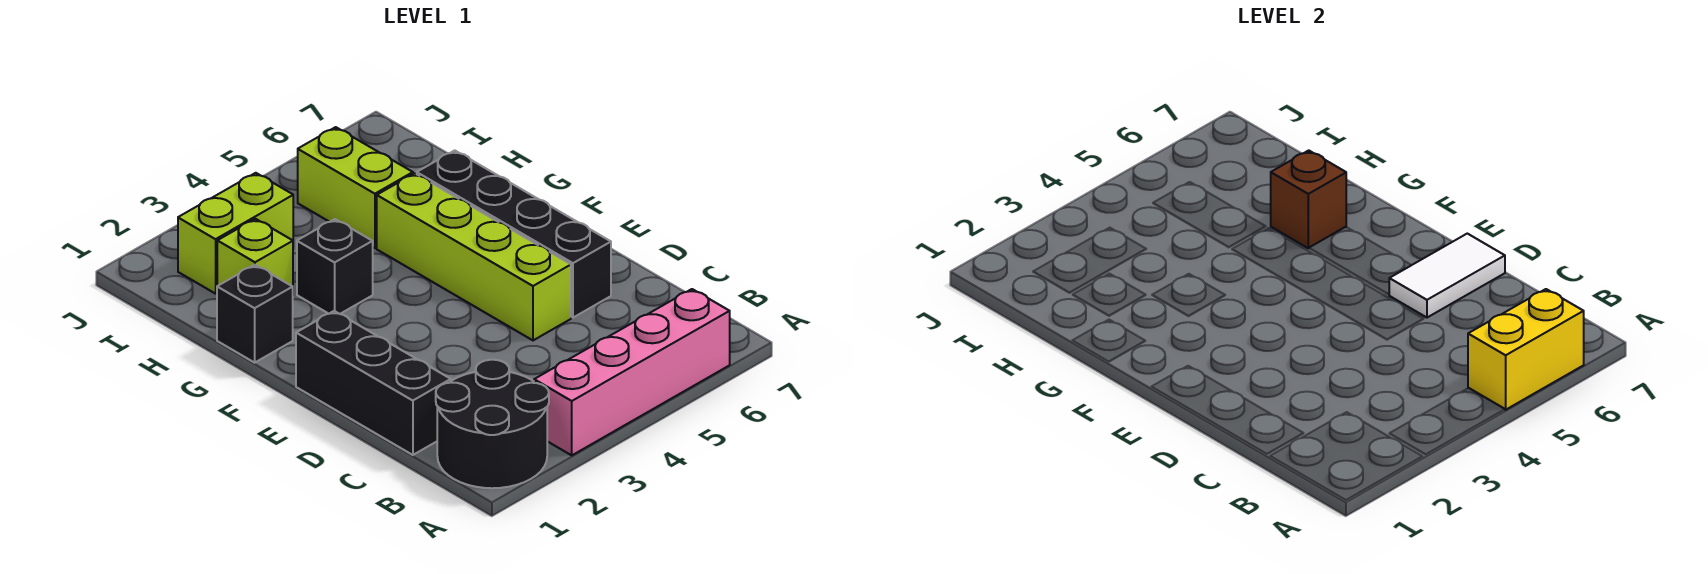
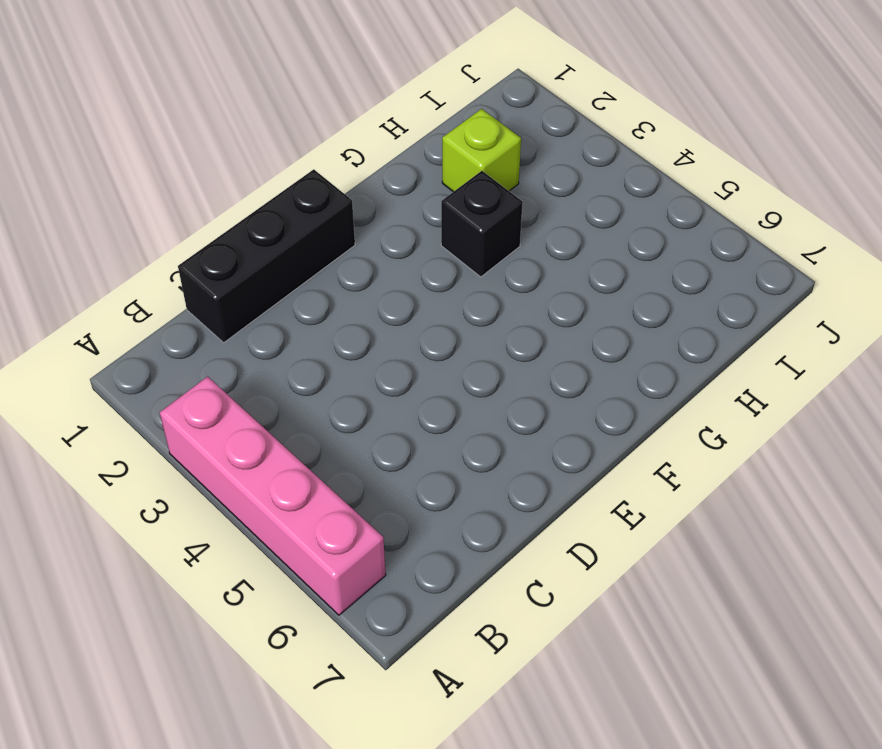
none -> black round brick A1:B2 level 1
none -> lime brick D5:G5 level 1
none -> black brick D6:G6 level 1

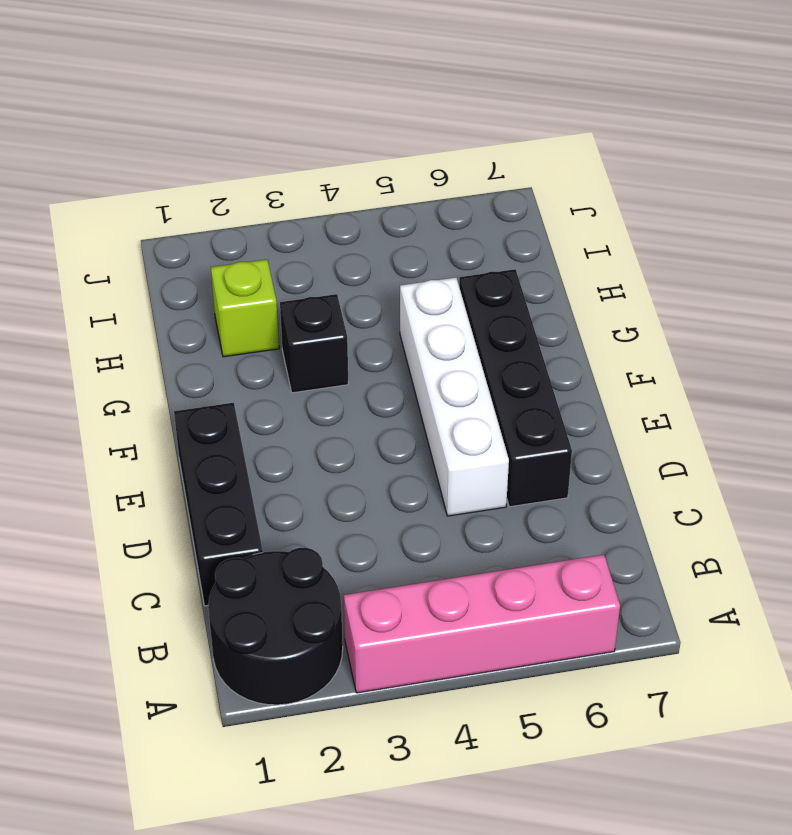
white brick D5:G5 level 1 -> lime brick D5:G5 level 1
none -> black brick G1 level 1
none -> lime brick H5:I5 level 1
none -> lime brick I2:I3 level 1

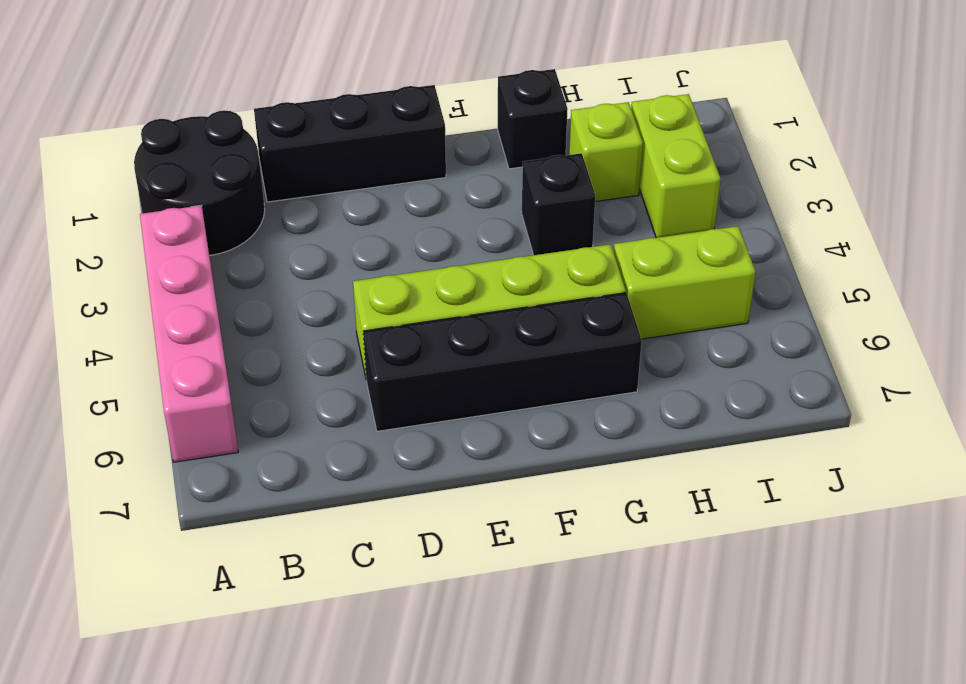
none -> yellow brick A5:A6 level 2
none -> white tile D6:D7 level 2
none -> brown brick G6 level 2

